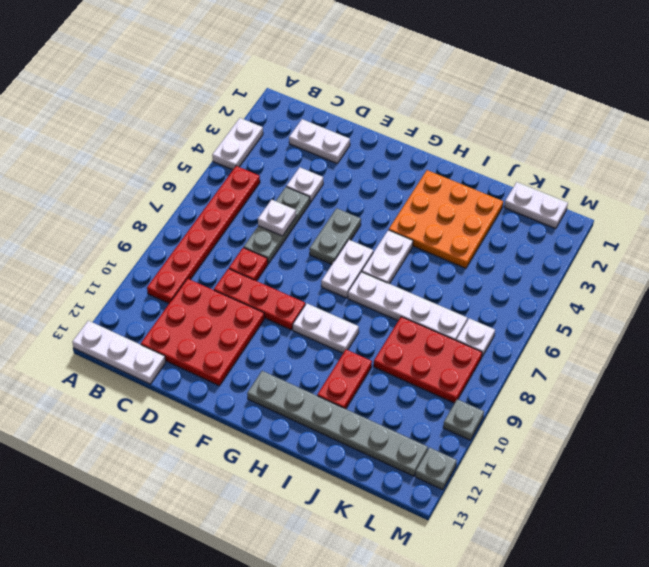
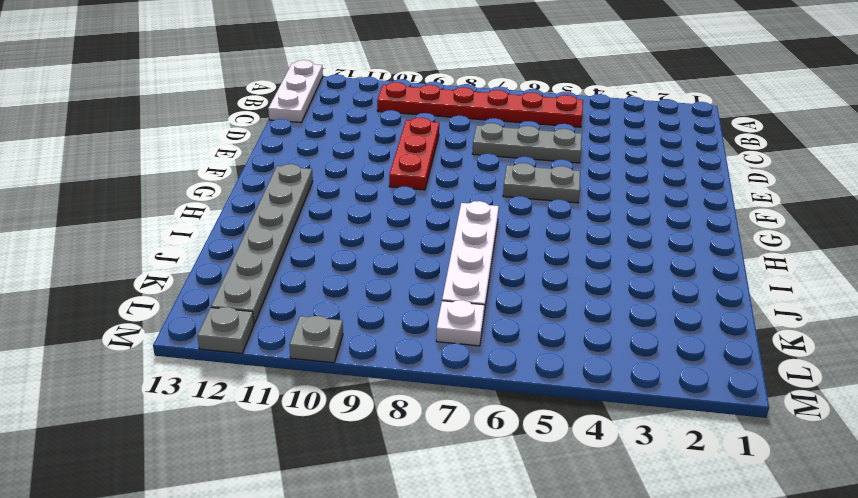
none -> white plate A3:A4 level 1
none -> white plate C2:D2 level 1
none -> red plate C10:E12 level 1

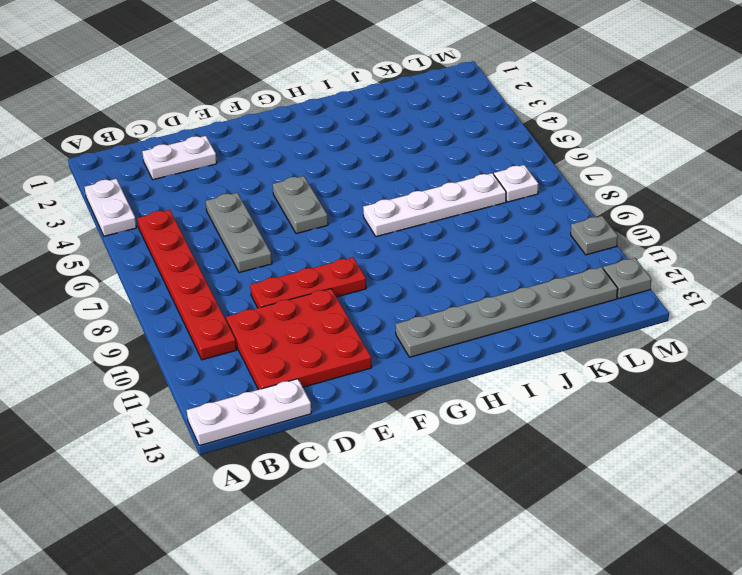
none -> white plate D4 level 1
none -> red plate D8 level 1
none -> white plate G6:G7 level 1

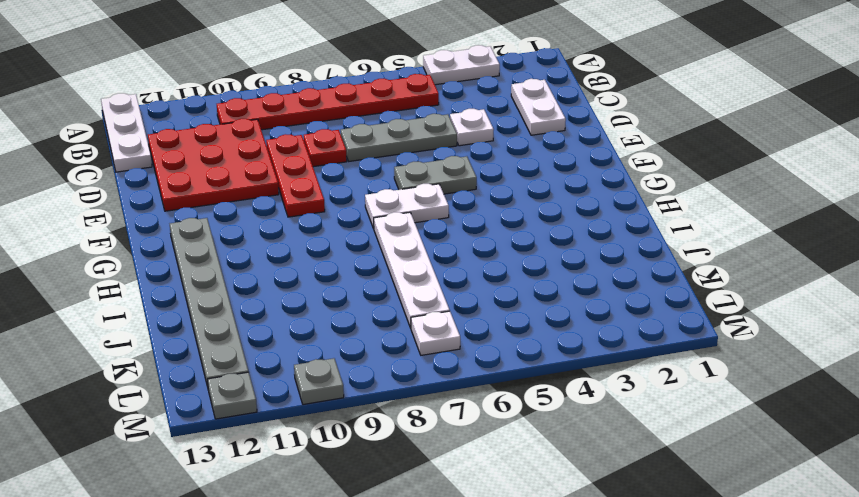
none -> white plate G9:H9 level 1
none -> orange plate H2:J4 level 1
none -> white plate H5:H6 level 1

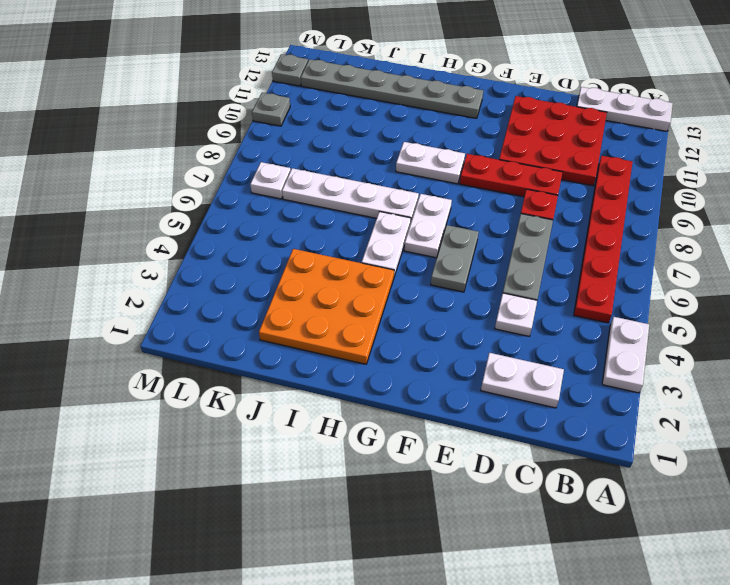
none -> red plate I10:I11 level 1
none -> red plate J8:L9 level 1
none -> white plate K1:L1 level 1

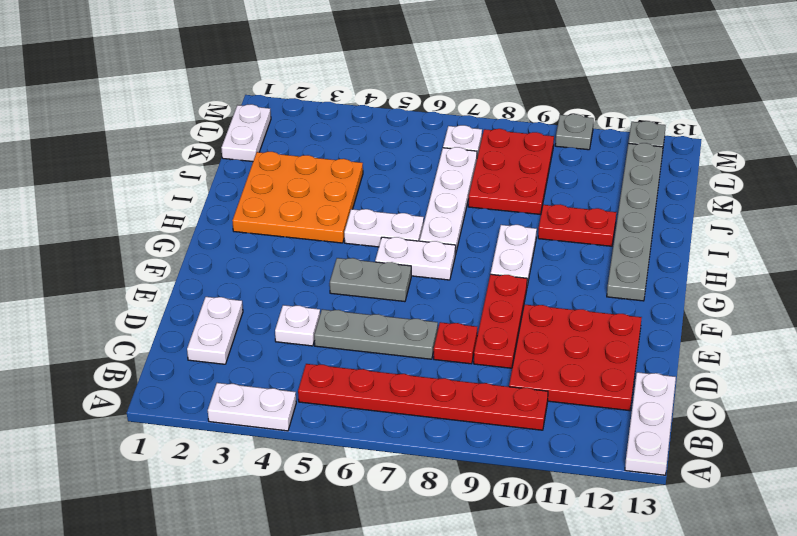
none -> white plate D6 level 2

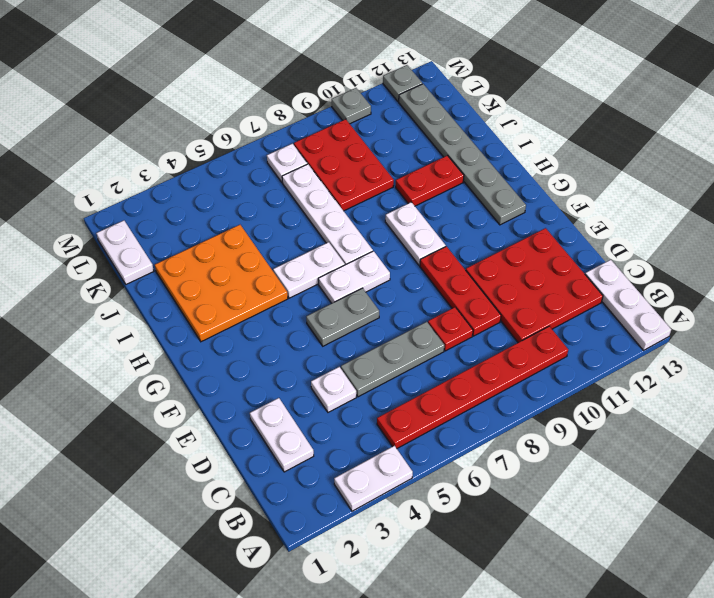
none -> white plate D6 level 2

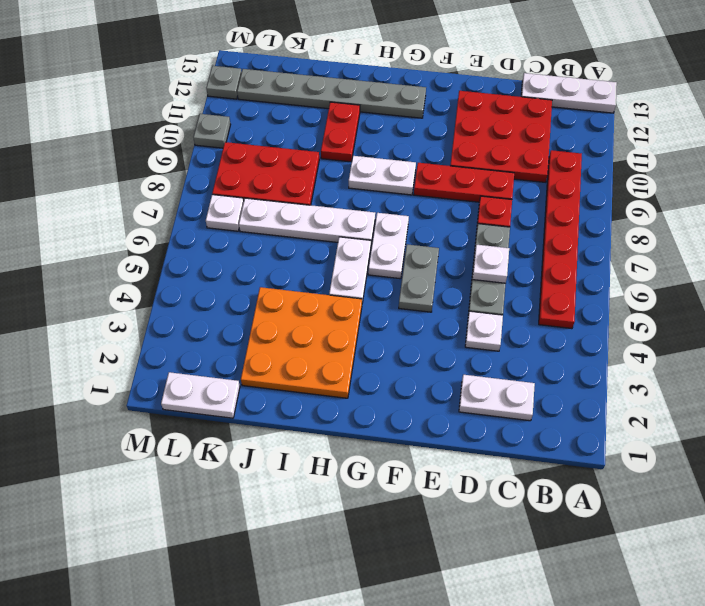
none -> white plate A3:A4 level 1

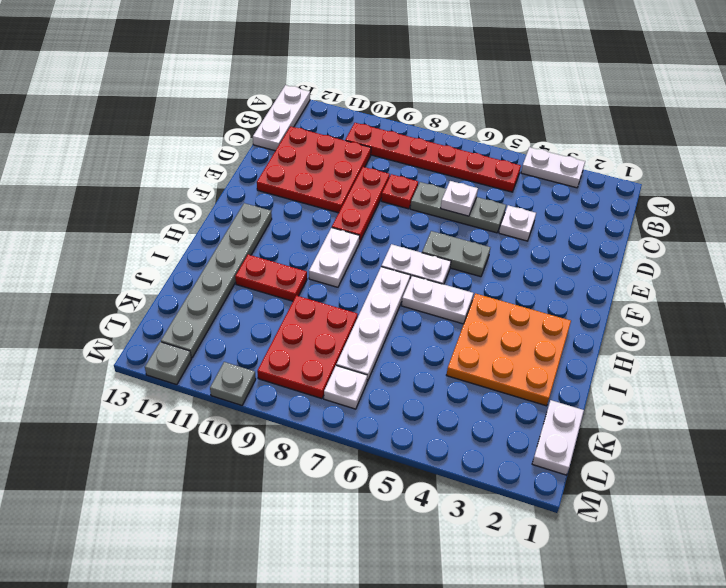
none -> white plate C2:D2 level 1

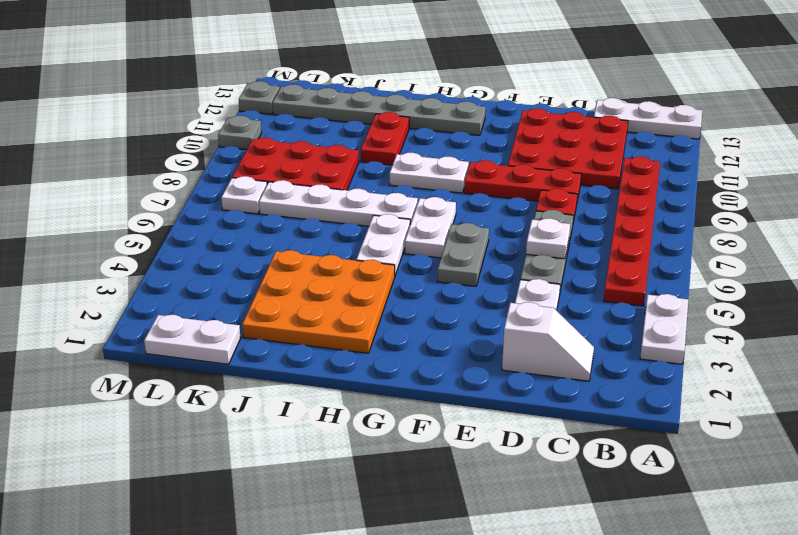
white slope C2:D2 level 1 top D -> white plate C2:D2 level 1

